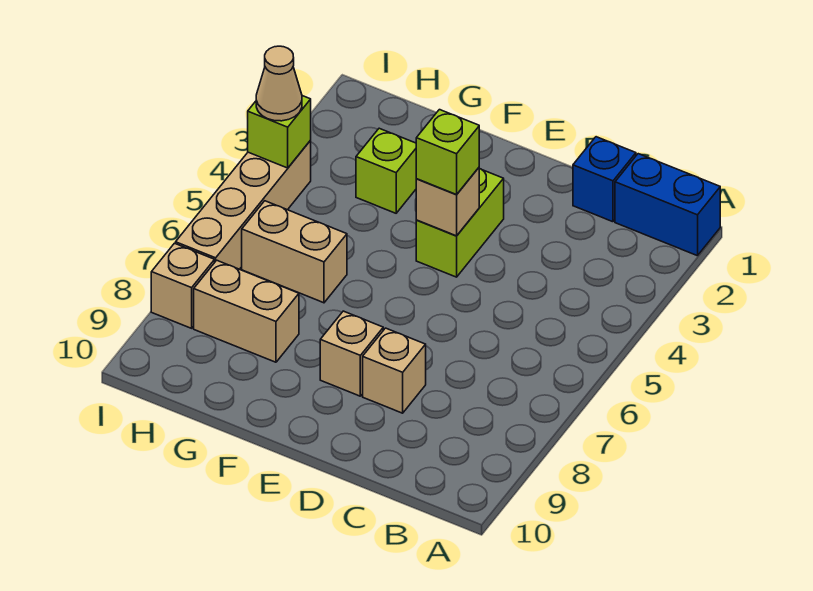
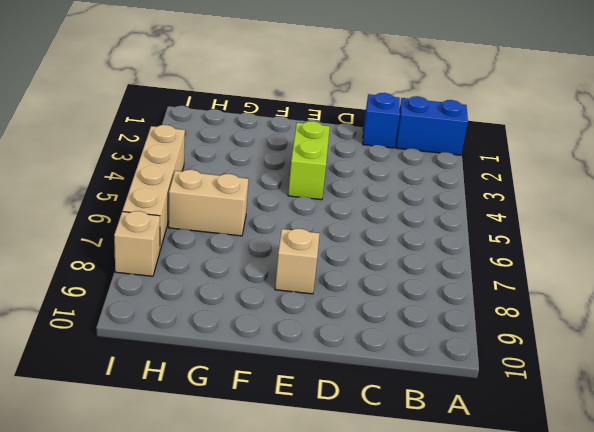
none -> tan brick D8 level 1
none -> lime brick G3 level 1
none -> tan brick G8:H8 level 1

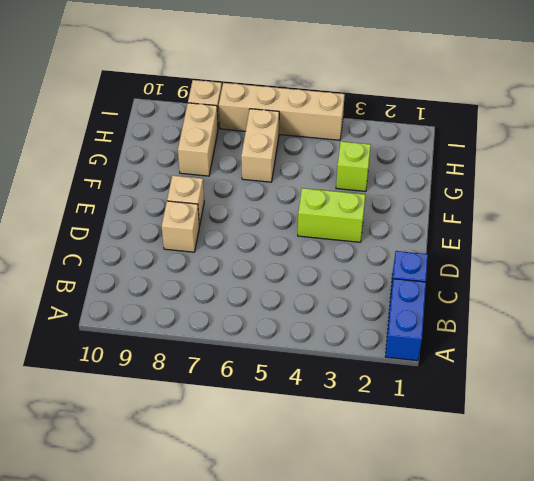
none -> tan brick E4 level 2
none -> lime brick I4 level 2
none -> lime brick E4 level 3

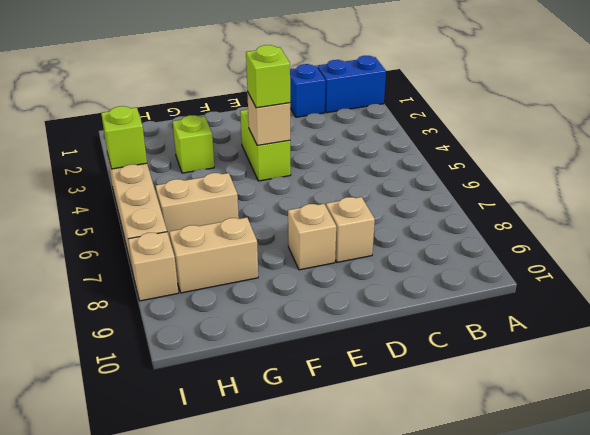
none -> tan cone I4 level 3

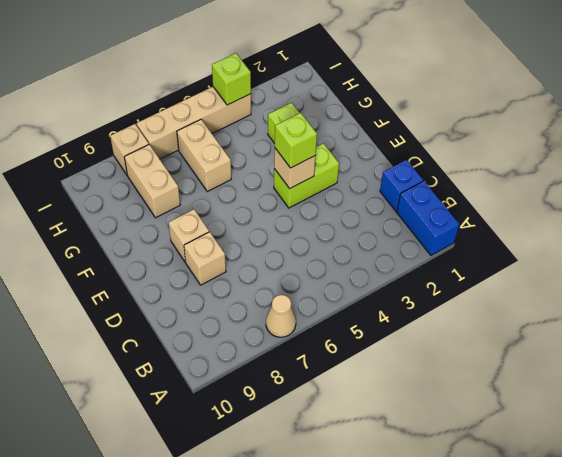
tan cone A7 level 1 -> tan cone I4 level 3

